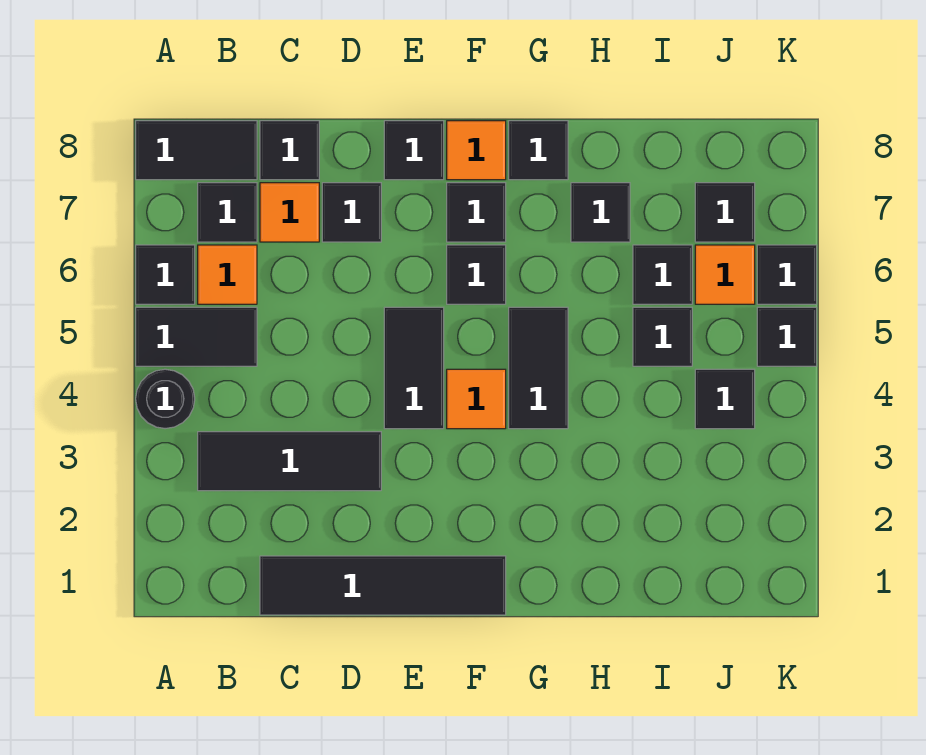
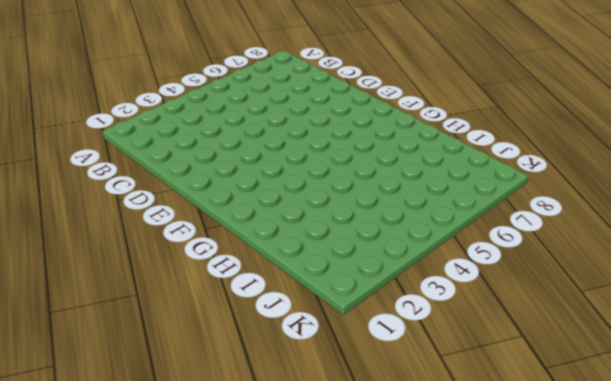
none -> black round brick A4 level 1
none -> black tile A5:B5 level 1
none -> black tile A6 level 1

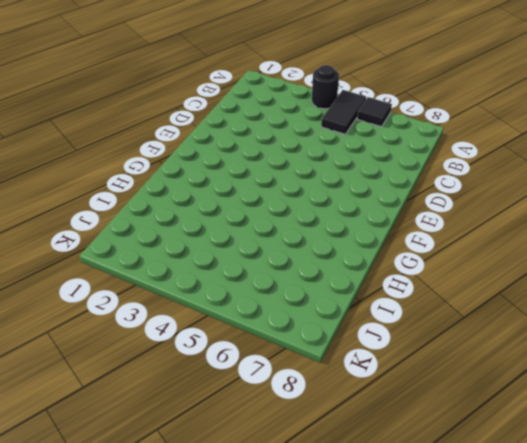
none -> black tile A8:B8 level 1
none -> black tile B3:D3 level 1
none -> orange tile B6 level 1

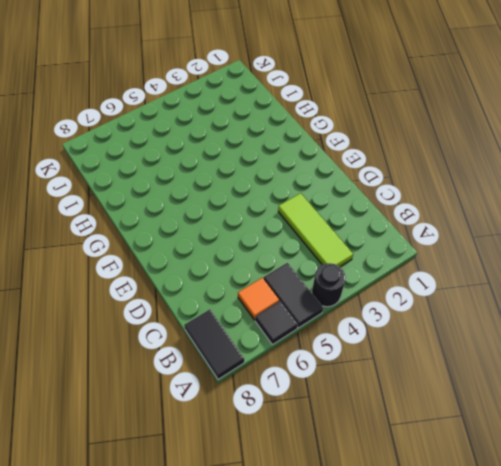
lime tile B3:D3 level 1 -> black tile B3:D3 level 1
none -> black tile B7 level 1
none -> black tile C1:F1 level 1
none -> orange tile C7 level 1

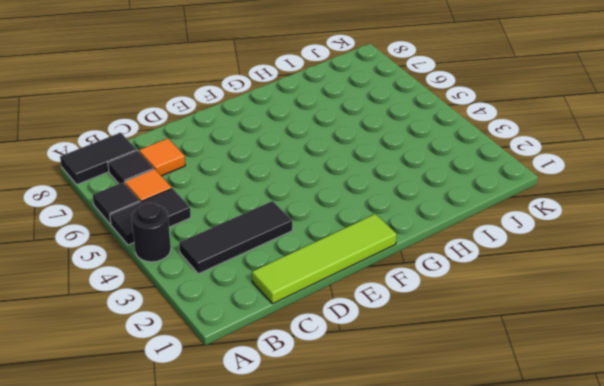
lime tile C1:F1 level 1 -> black tile C1:F1 level 1
none -> black tile C8 level 1
none -> black tile D7 level 1
none -> black tile E4:E5 level 1

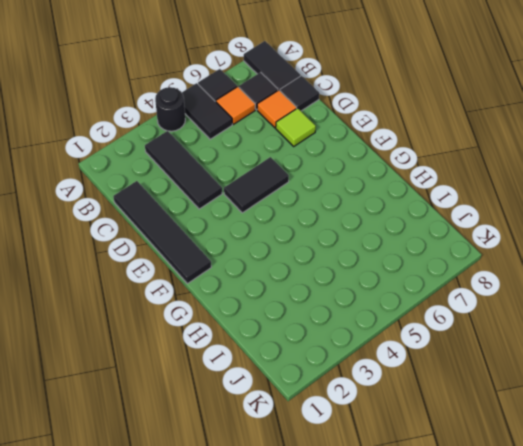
lime tile D7 level 1 -> black tile D7 level 1
none -> black tile E8 level 1
none -> orange tile F4 level 1
none -> black tile F6 level 1

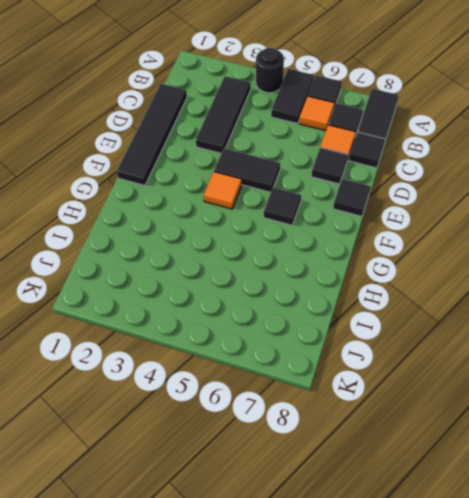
none -> black tile F7 level 1
none -> orange tile F8 level 1
none -> black tile G4:G5 level 1

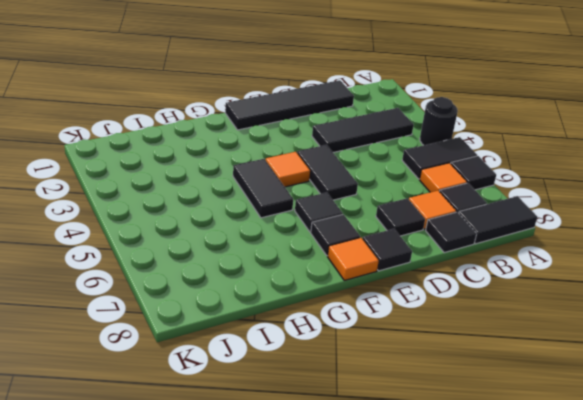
none -> black tile G8 level 1
none -> black tile H7 level 1
none -> black tile I5 level 1

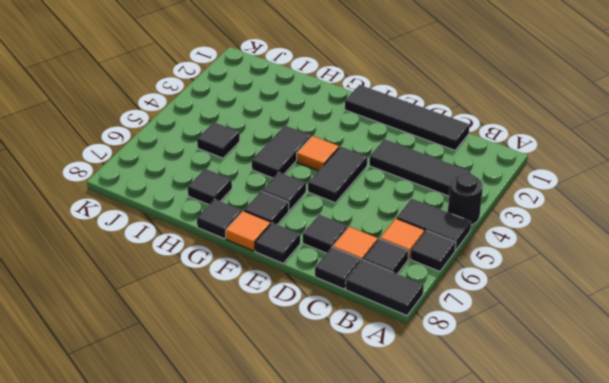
none -> black tile I6 level 1
none -> black tile J4 level 1
none -> orange tile J6 level 1

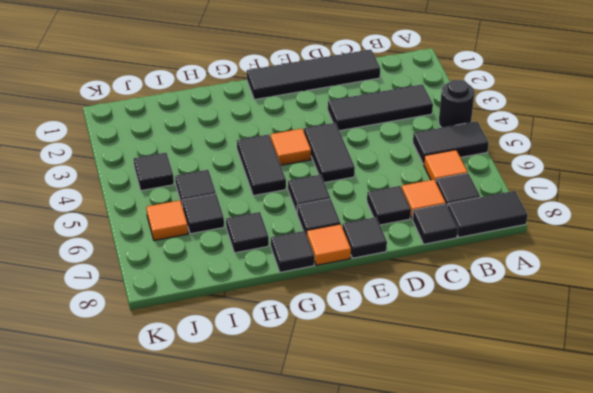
none -> black tile A6 level 1
none -> black tile J7 level 1
none -> black tile K5 level 1

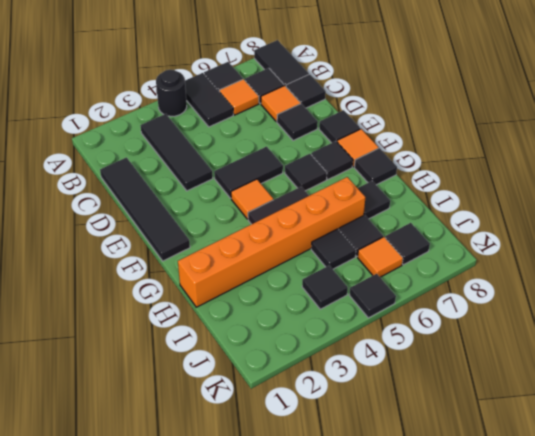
orange brick H1:H6 level 1 -> none
none -> black tile K6 level 1

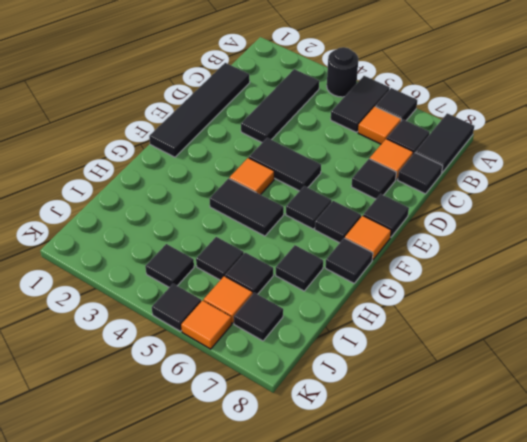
orange tile K6 level 1 -> black tile K6 level 1

